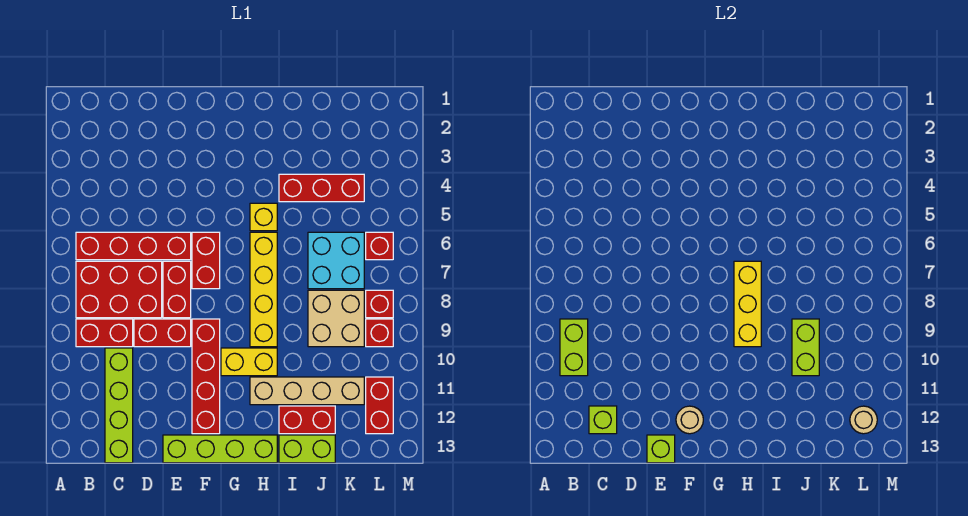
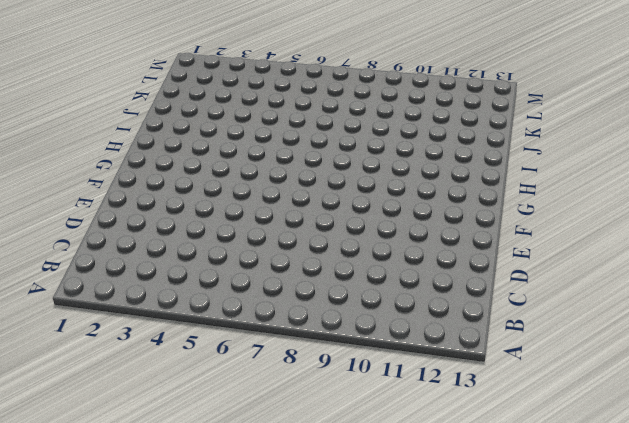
none -> red brick B6:E6 level 1
none -> red brick B7:D8 level 1
none -> red brick B9:C9 level 1

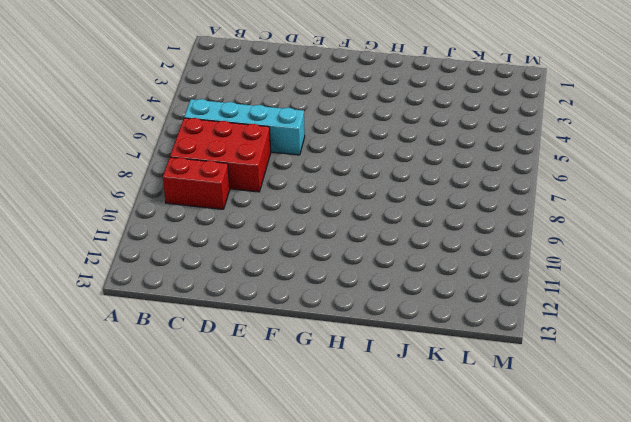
cyan brick B6:E6 level 1 -> red brick B6:E6 level 1
none -> lime brick C10:C13 level 1
none -> red brick D9:E9 level 1
none -> red brick E7:E8 level 1

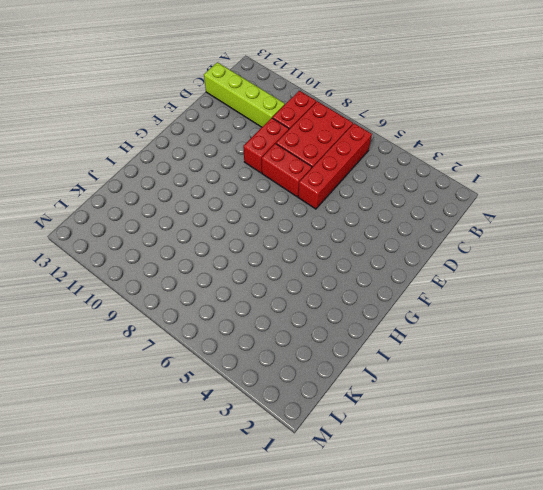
none -> lime brick E13:H13 level 1
none -> red brick F6:F7 level 1
none -> red brick F9:F12 level 1

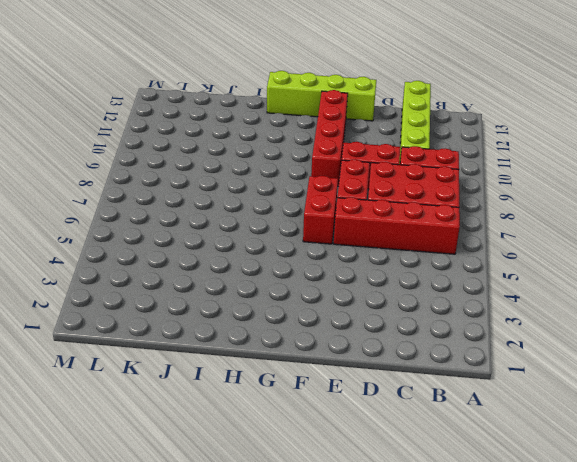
none -> yellow brick G10:H10 level 1
none -> yellow brick H5 level 1
none -> yellow brick H6:H9 level 1

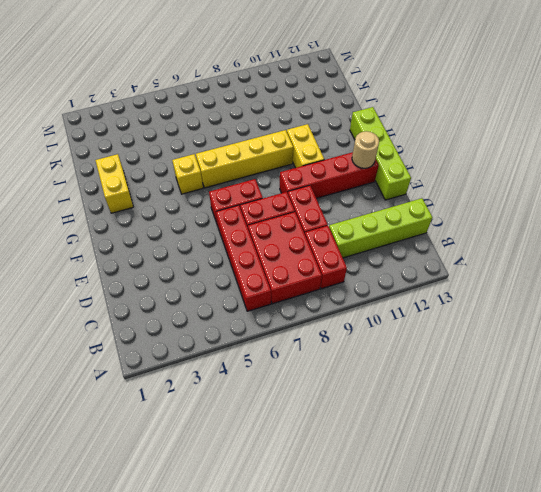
yellow brick H2:I2 level 1 -> none
none -> tan brick H11:K11 level 1
none -> red brick I4:K4 level 1
none -> red brick I12:J12 level 1

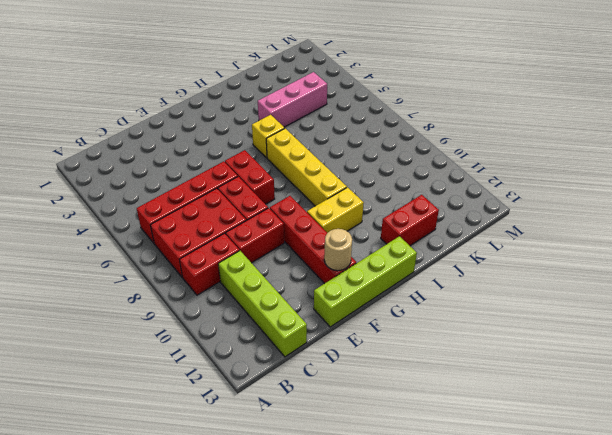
pink brick I4:K4 level 1 -> red brick I4:K4 level 1
none -> tan brick H11:K11 level 1
none -> lime brick I13:J13 level 1
none -> cyan brick J6:K7 level 1

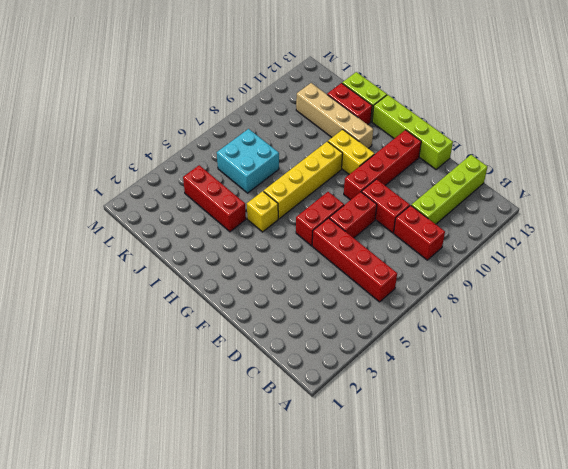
none -> red brick B7:D8 level 1
none -> tan brick J8:K9 level 1
none -> red brick L6 level 1

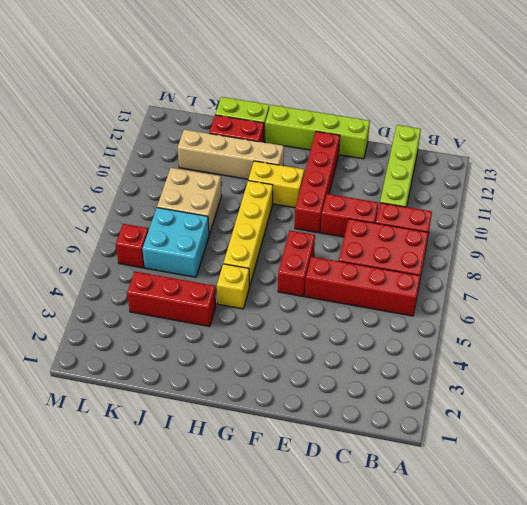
none -> red brick E7:E8 level 1
none -> red brick L8 level 1
none -> red brick L9 level 1

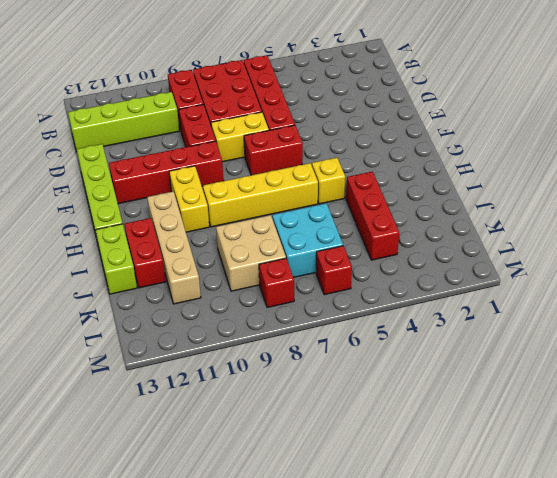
yellow brick E7:E8 level 1 -> red brick E7:E8 level 1
none -> red brick L9 level 1
none -> red brick L11:L12 level 1
none -> lime brick B9:B10 level 2

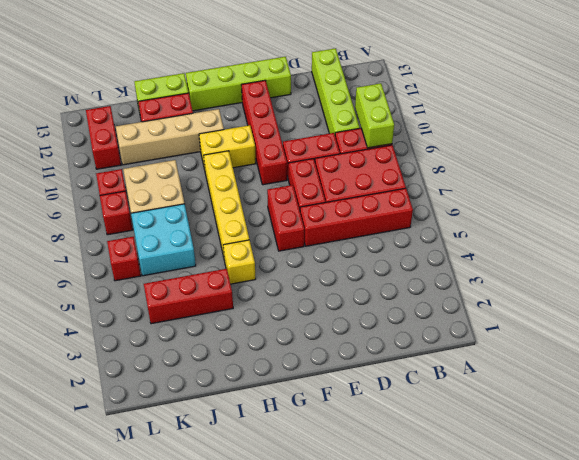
none -> lime brick C12 level 2
none -> lime brick E13 level 2
none -> tan round brick F12 level 2

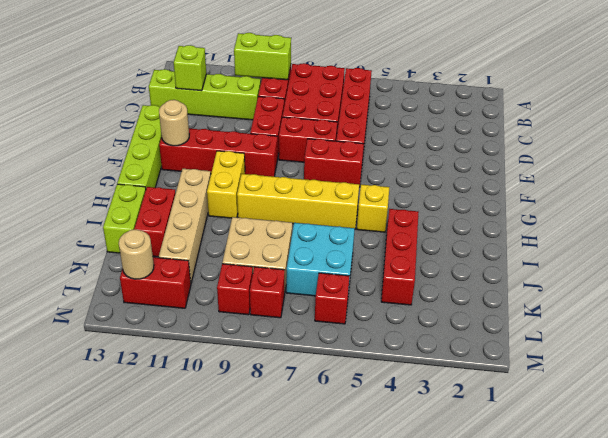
none -> lime brick E13 level 2
none -> yellow brick H7:H9 level 2
none -> lime brick J9:J10 level 2

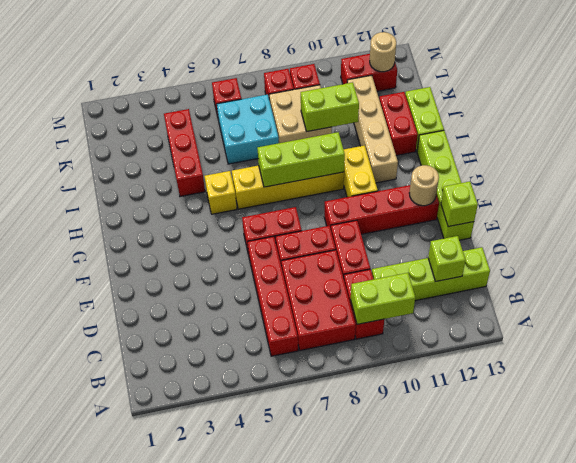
lime brick H7:H9 level 2 -> yellow brick H7:H9 level 2

